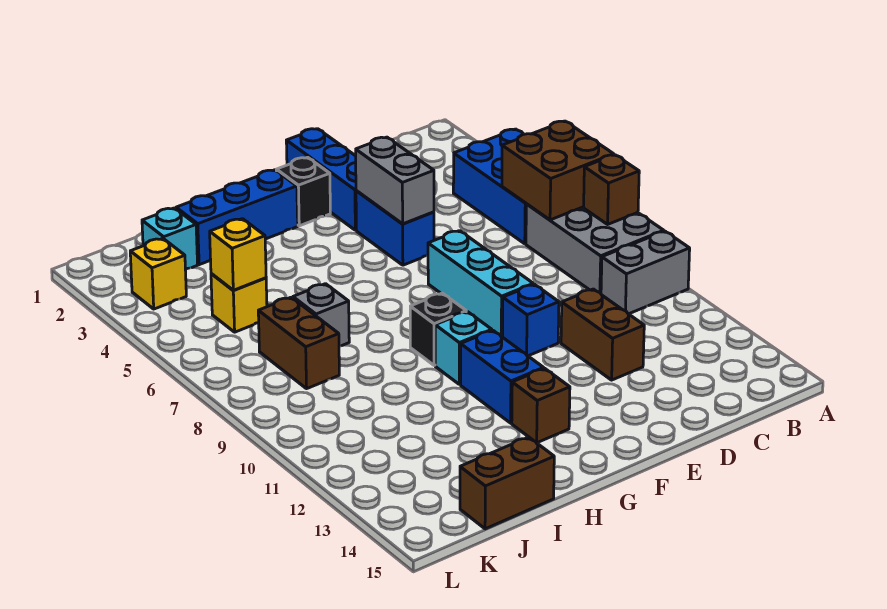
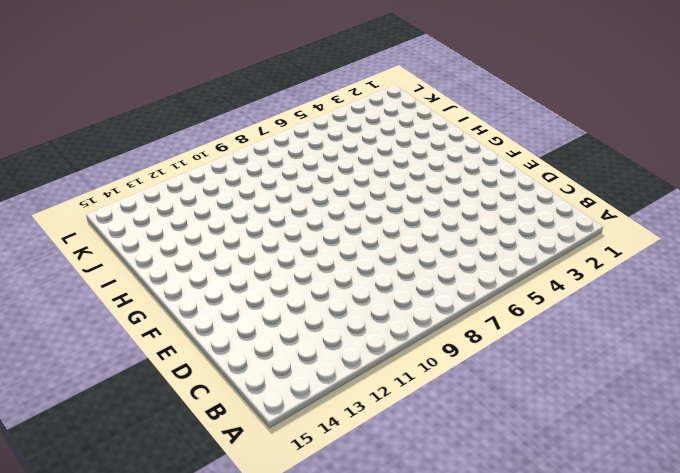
none -> blue brick A4:B6 level 1
none -> grey brick A7:B9 level 1
none -> grey brick A10:B10 level 1

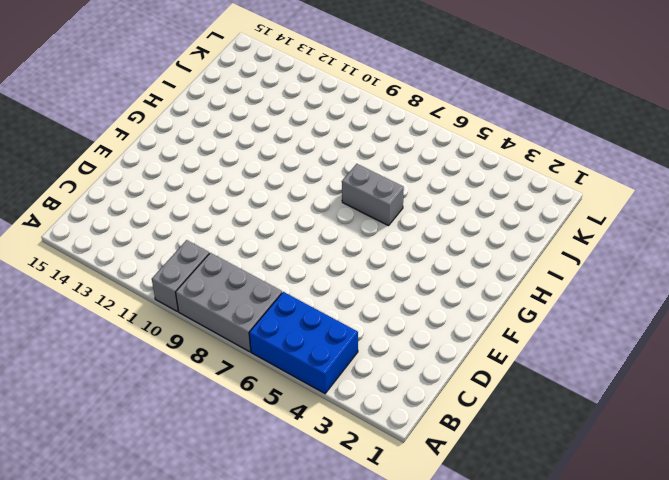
grey brick H6:H7 level 1 -> grey brick E4:E5 level 2
none -> brown brick D11:D12 level 1
none -> blue brick E1:E3 level 1
none -> blue brick E4:E5 level 1

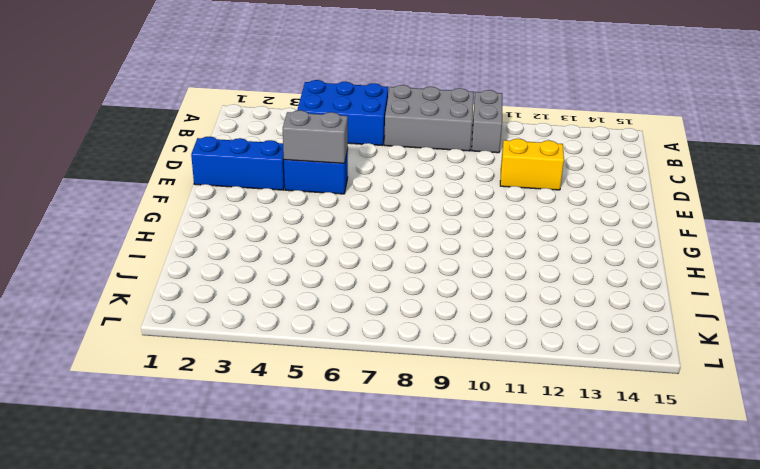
yellow brick D11:D12 level 1 -> brown brick D11:D12 level 1
none -> cyan brick E7:E9 level 1
none -> blue brick E10 level 1
none -> black brick F2 level 1

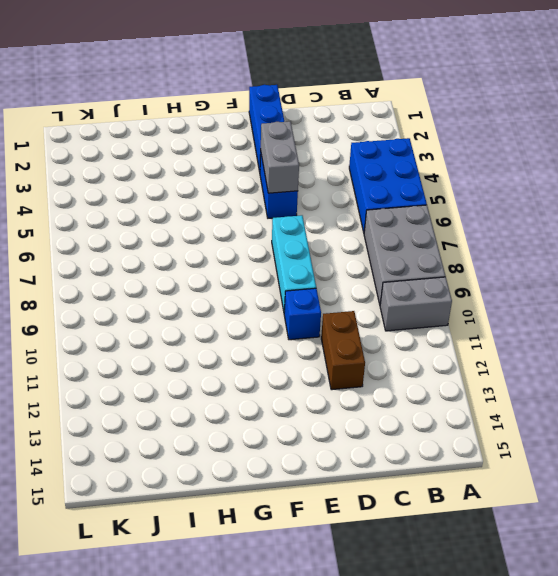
none -> black brick F2 level 1
none -> blue brick G2:I2 level 1
none -> black brick G9 level 1

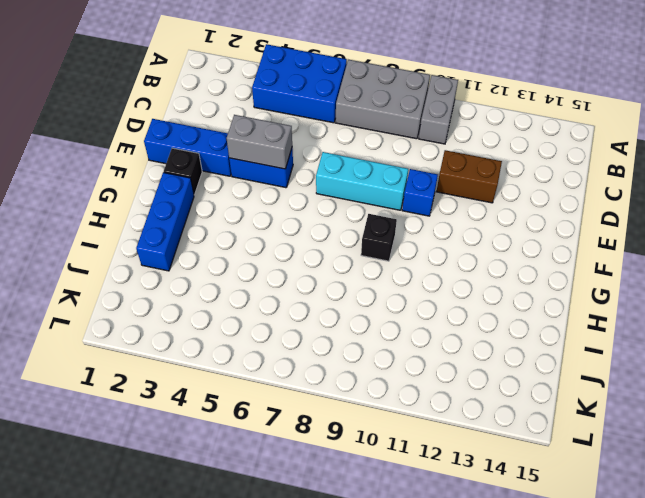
none -> cyan brick G10 level 1
none -> blue brick G11:G12 level 1
none -> brown brick G13 level 1

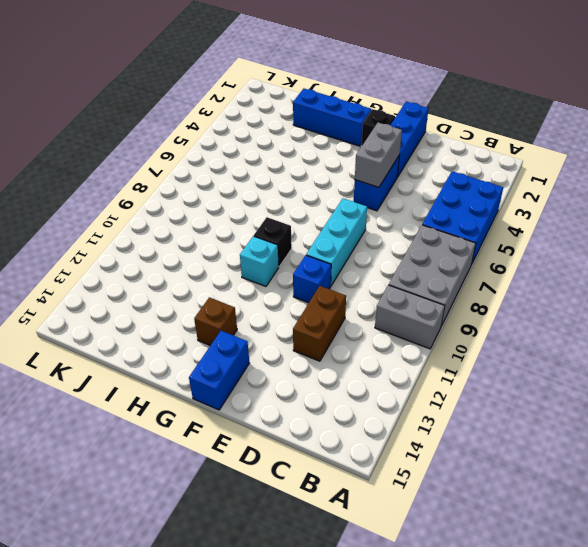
blue brick F14:F15 level 1 -> blue brick G11:G12 level 1
none -> grey brick I7 level 1
none -> brown brick I15:J15 level 1
none -> cyan brick J2 level 1

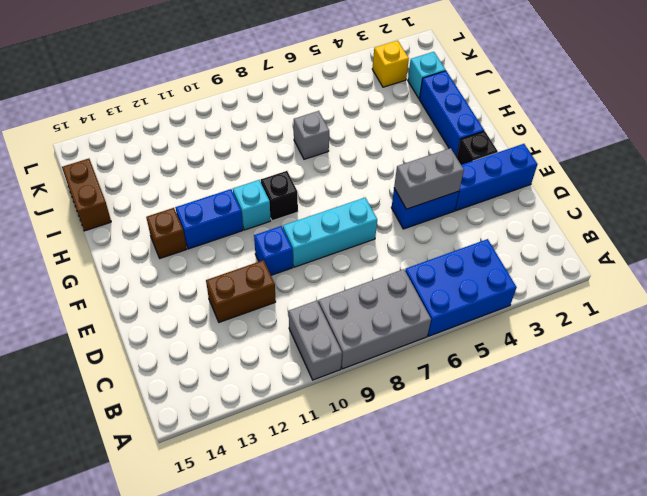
none -> yellow brick J5 level 1
none -> brown brick J7:J8 level 1
none -> brown brick A6:B7 level 2

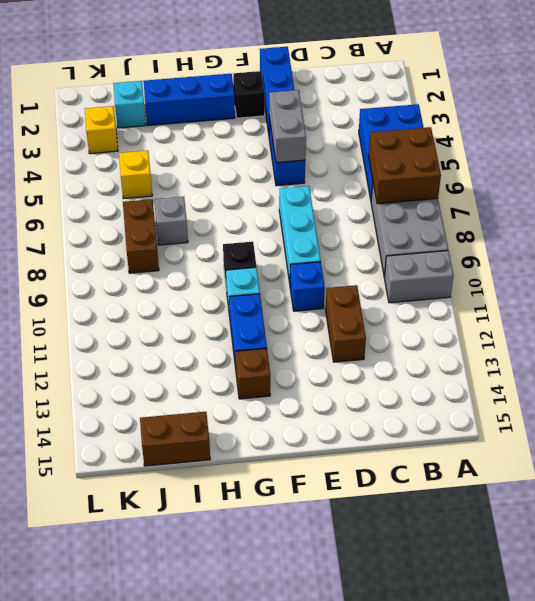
none -> brown brick A8 level 2
none -> yellow brick J5 level 2

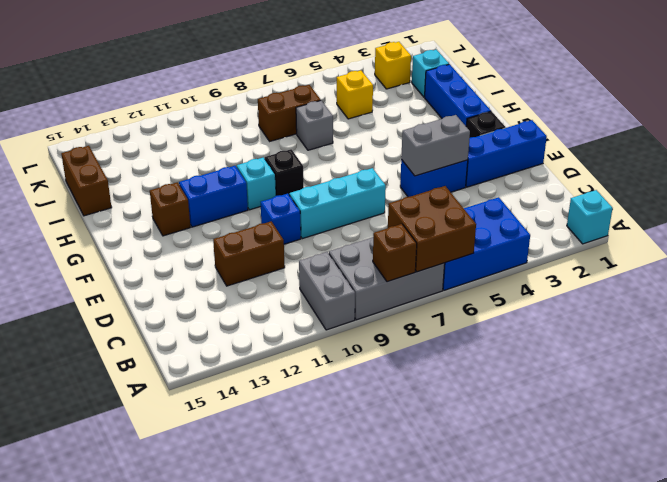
cyan brick A1 level 1 -> none
none -> yellow brick J5 level 2

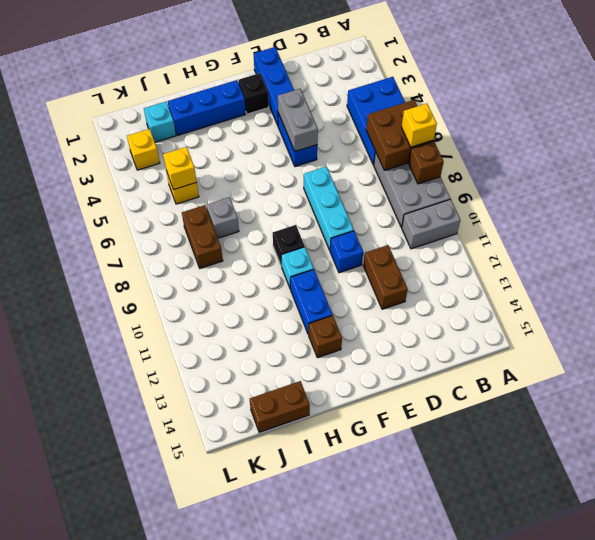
yellow brick A7 level 3 -> none

